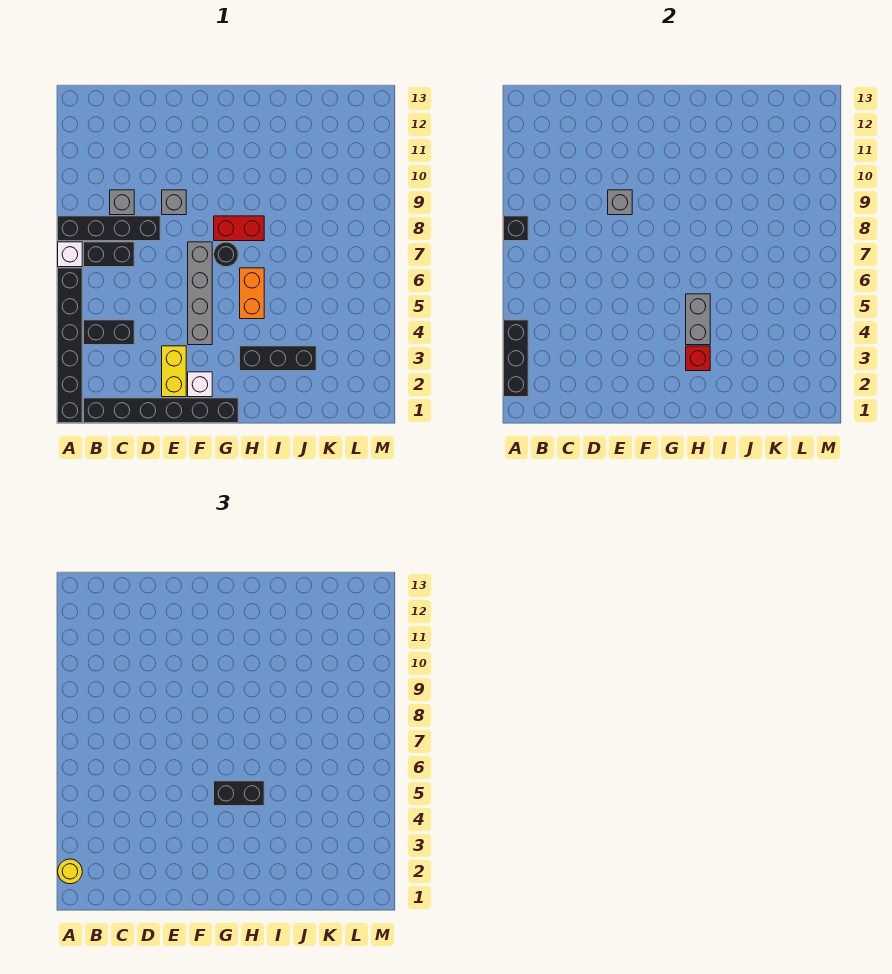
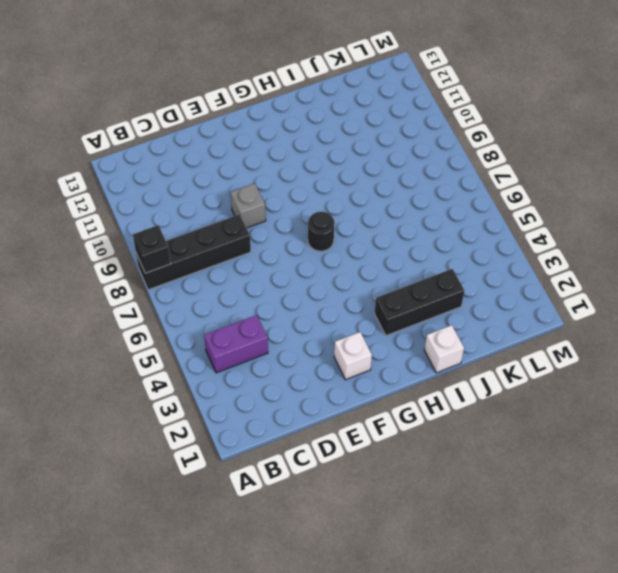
purple brick B4:C4 level 1 -> black brick B4:C4 level 1
white brick I1 level 1 -> white brick A7 level 1
none -> black brick A1:A6 level 1
none -> black brick B1:G1 level 1
none -> black brick B7:C7 level 1

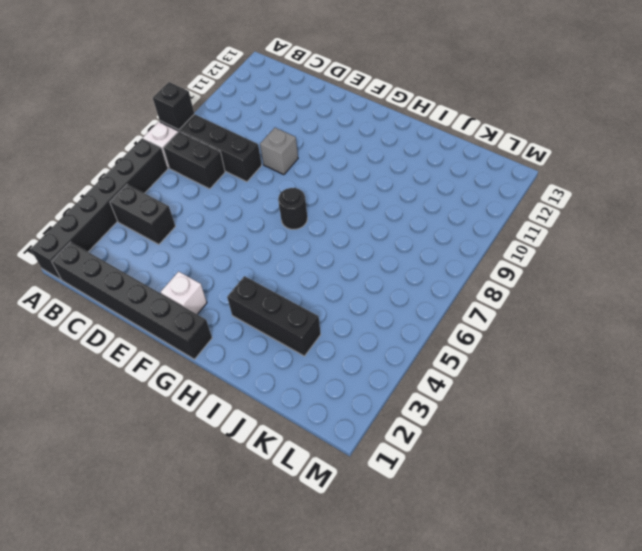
none -> grey brick C9 level 1
none -> yellow brick E2:E3 level 1
none -> grey brick F4:F7 level 1

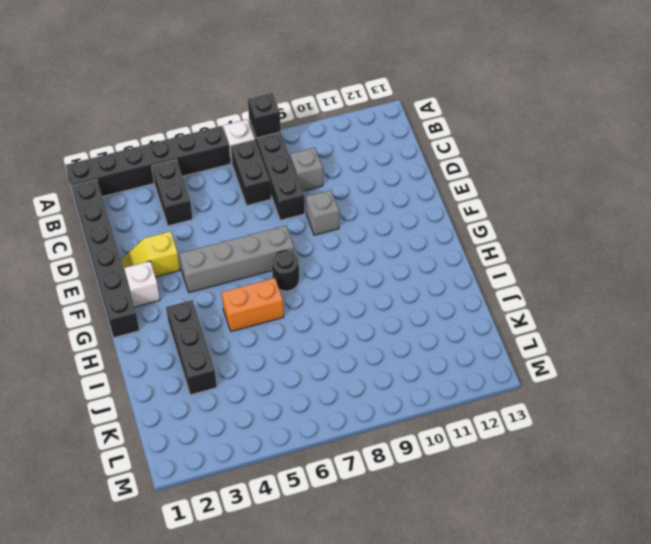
yellow slope E2:E3 level 1 top 3 -> yellow brick E2:E3 level 1
none -> red brick G8:H8 level 1
none -> black brick A2:A4 level 2
none -> grey brick E9 level 2

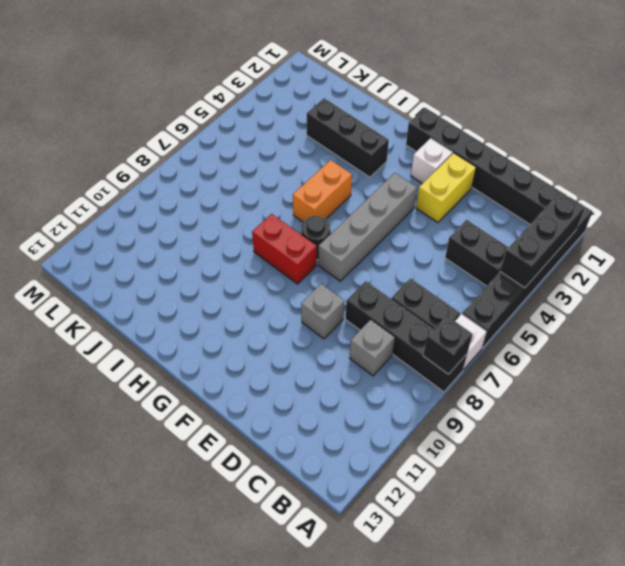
none -> grey brick E9 level 2
none -> red brick H3 level 2
none -> grey brick H4:H5 level 2

